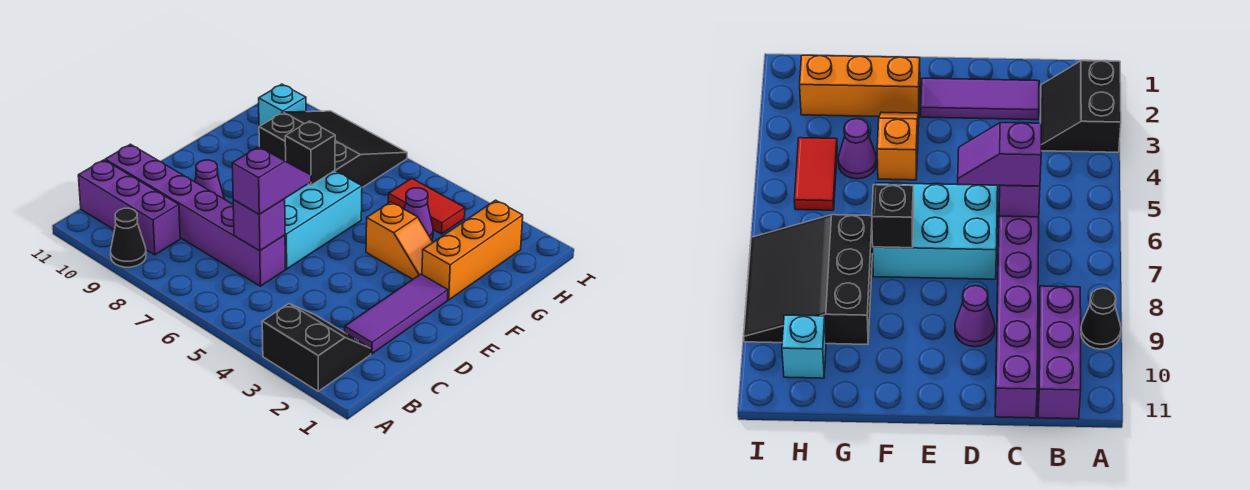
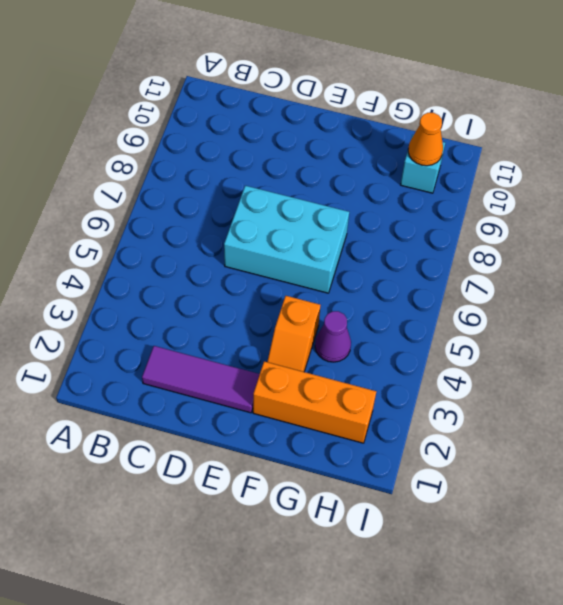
orange cone H10 level 2 -> none
none -> black slope A2:B3 level 1 top A
none -> black cone A9 level 1
none -> purple brick B9:B11 level 1

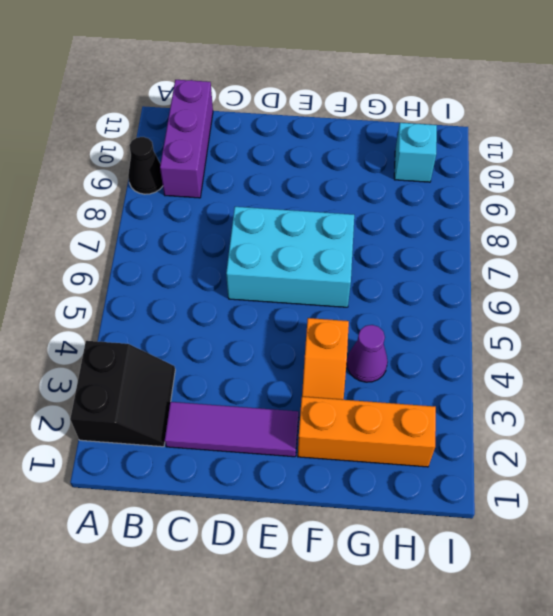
none -> purple brick C6:C11 level 1
none -> purple cone D9 level 1
none -> black slope G7:I9 level 1 top G

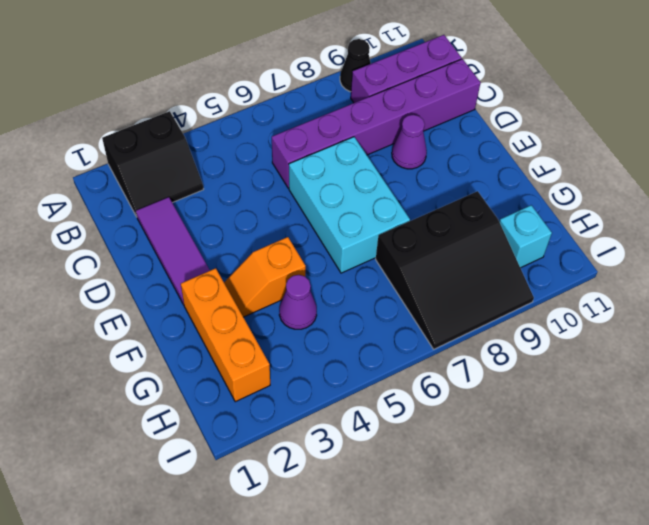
none -> red tile H4:H5 level 1
none -> purple brick C6 level 2
none -> black brick F7 level 2

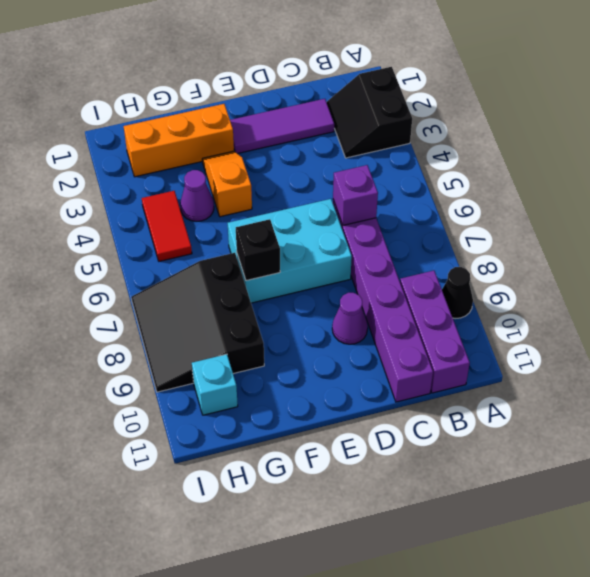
none -> purple slope C6:D6 level 3 top C

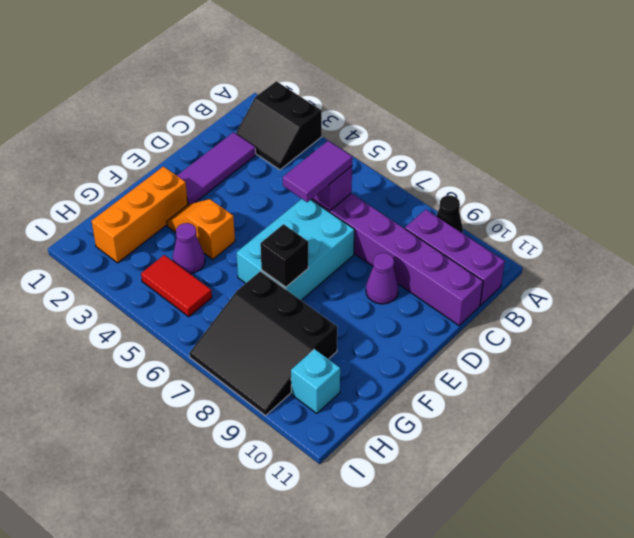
purple tile C6:D6 level 3 -> purple slope C6:D6 level 3 top C

